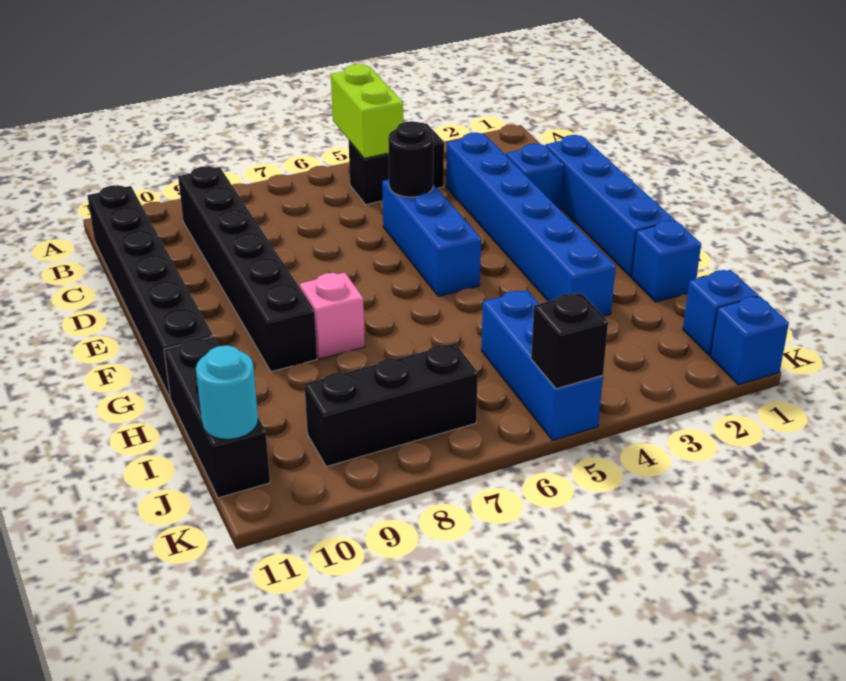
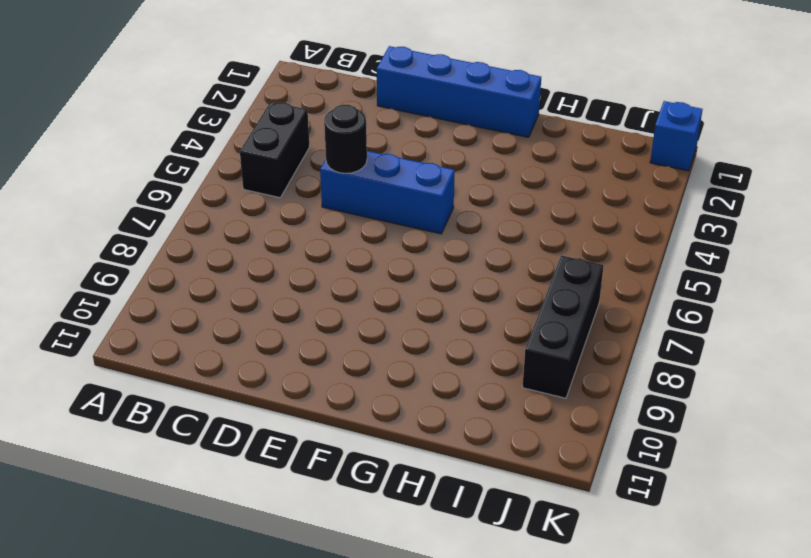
none -> black brick B9:G9 level 1
none -> black brick B11:G11 level 1
none -> blue brick C3:H3 level 1

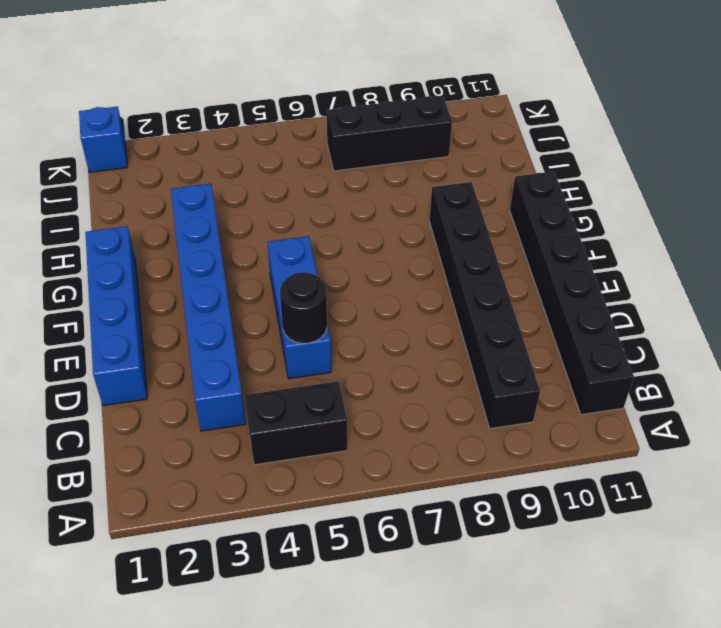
none -> blue brick D2 level 1
none -> pink brick G8 level 1
none -> blue brick H1 level 1

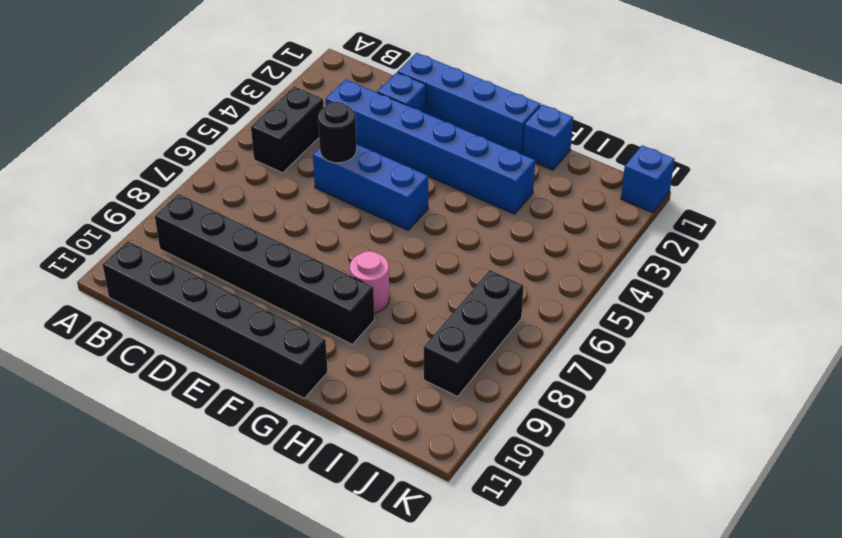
pink round brick G8 level 1 -> pink brick G8 level 1
none -> black brick H11:J11 level 1
none -> blue brick I5:K5 level 1
none -> blue brick J1 level 1

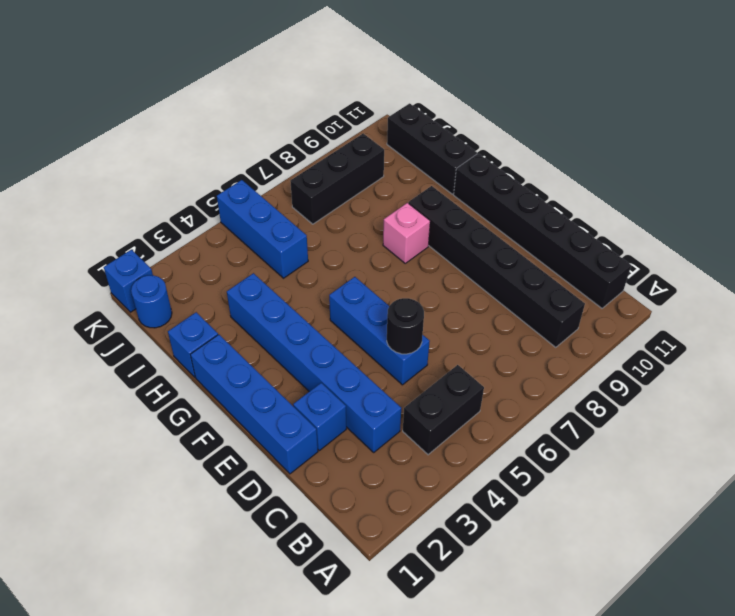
blue round brick J1 level 1 -> blue brick J1 level 1
none -> lime brick A5:B5 level 2
none -> cyan round brick J11 level 2
none -> black brick K5 level 2

